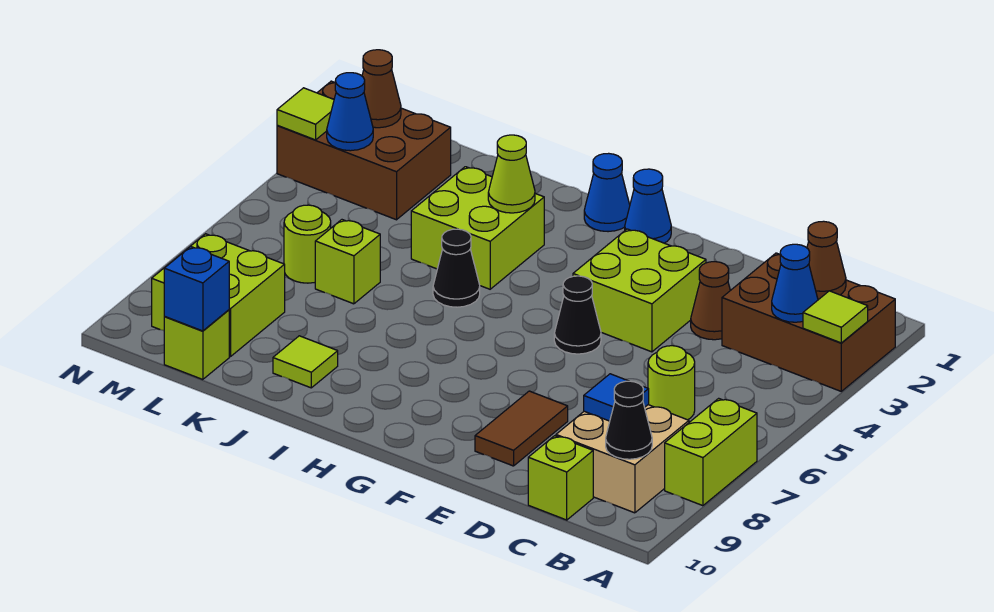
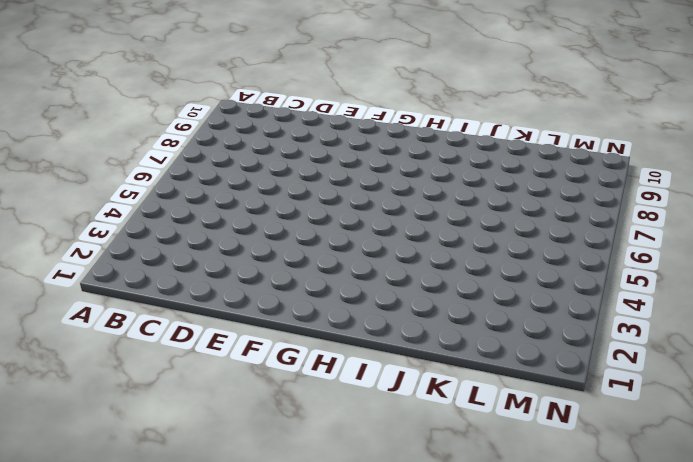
none -> brown brick A2:C3 level 1
none -> lime brick A7:A8 level 1
none -> tan brick B8:C9 level 1

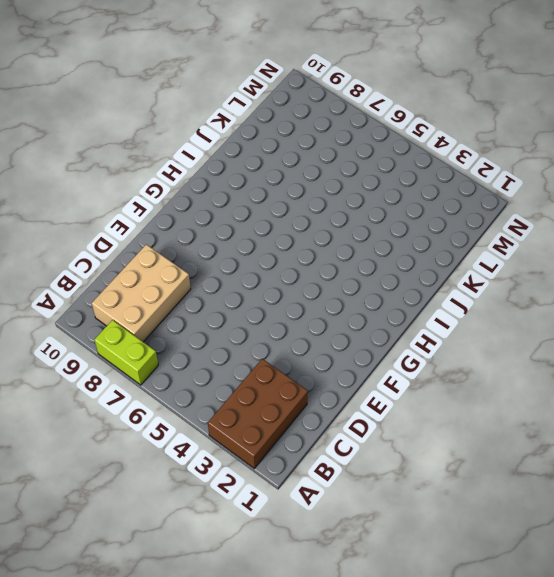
tan brick B8:D9 level 1 -> tan brick B8:C9 level 1
none -> lime round brick C6 level 1
none -> lime brick C10 level 1
none -> brown cone D3 level 1

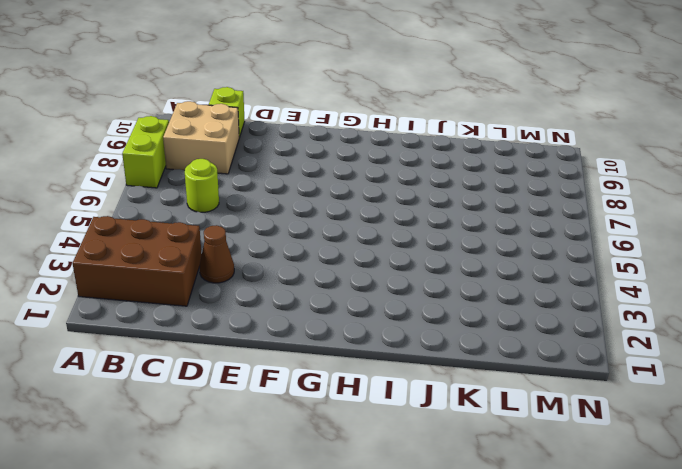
none -> lime brick E3:F4 level 1
none -> brown tile E8:E9 level 1
none -> black cone F5 level 1

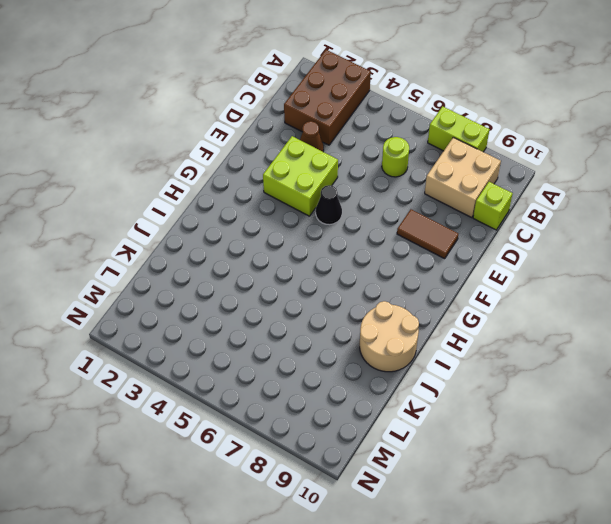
tan round brick I9:J10 level 1 -> lime tile J9 level 1
none -> blue cone G1 level 1
none -> blue cone H1 level 1
none -> lime brick I3:J4 level 1

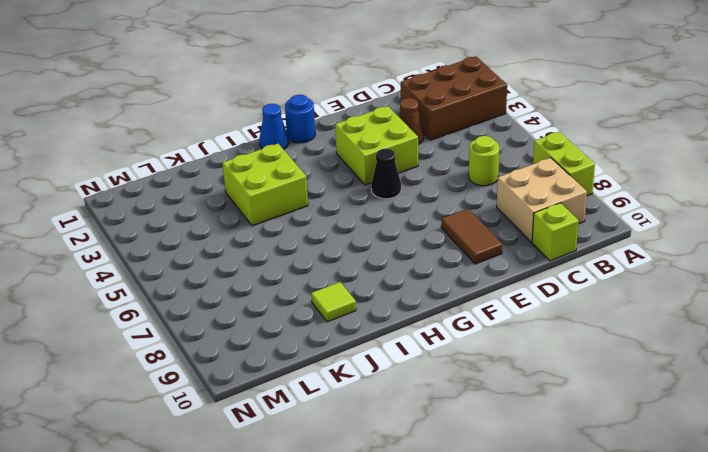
blue round brick G1 level 1 -> blue cone G1 level 1
none -> black cone I5 level 1
none -> lime brick K6 level 1
none -> brown brick L2:N3 level 1

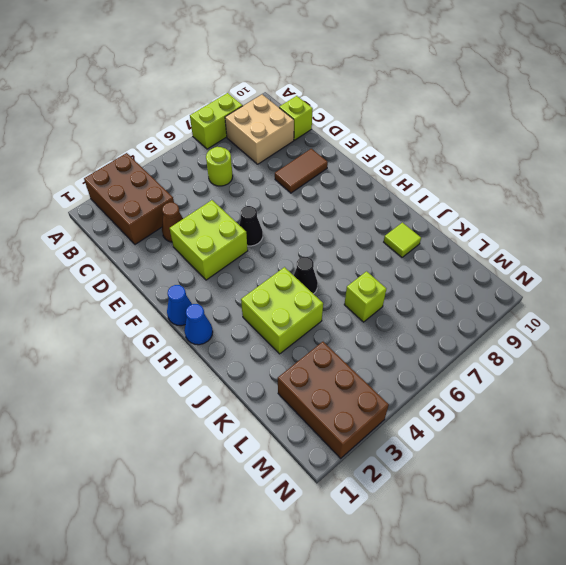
none -> lime round brick L6 level 1
none -> lime brick L8:M9 level 1
none -> lime brick L10 level 1

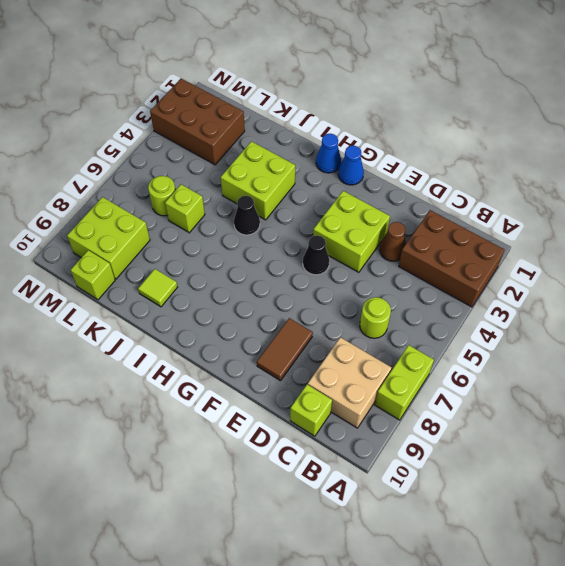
none -> lime tile A3 level 2
none -> brown cone B2 level 2
none -> blue cone B3 level 2

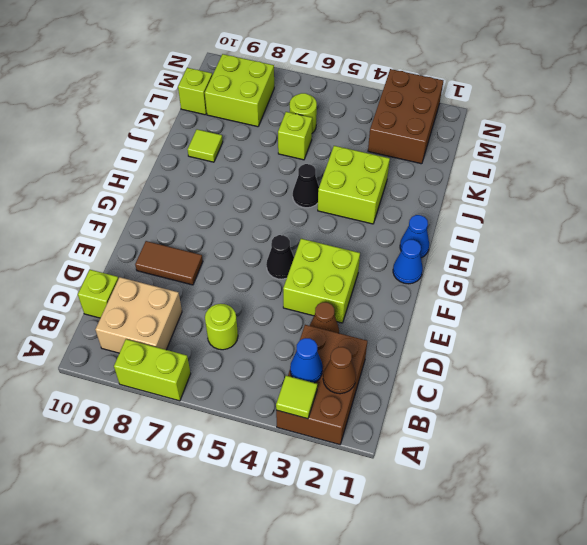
none -> black cone B9 level 2
none -> blue tile C8 level 2
none -> lime cone I3 level 2

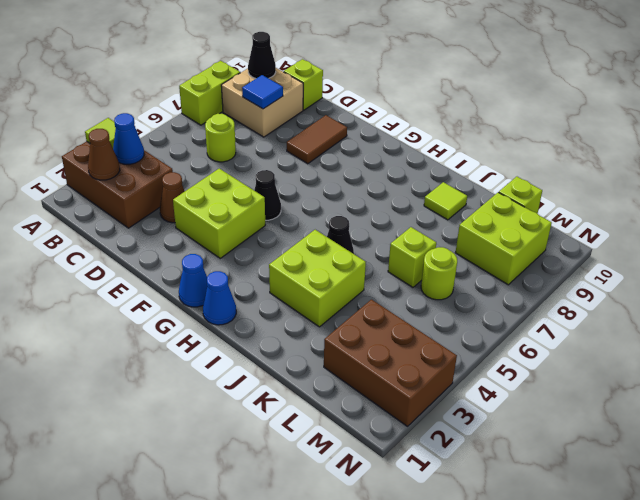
none -> lime cone I3 level 2
none -> blue brick L10 level 2
none -> brown cone M2 level 2

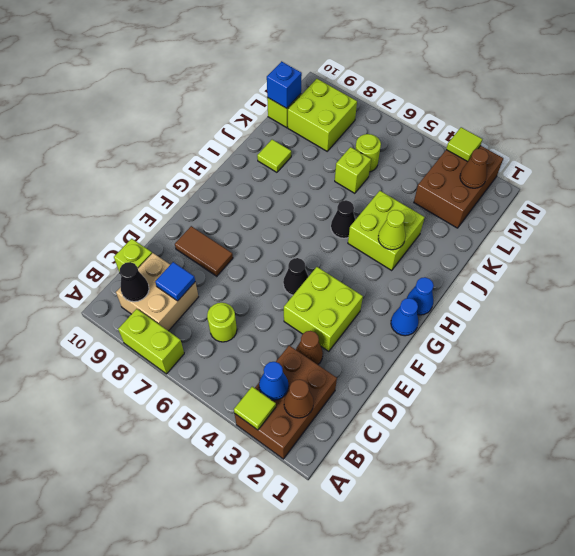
none -> blue cone M3 level 2

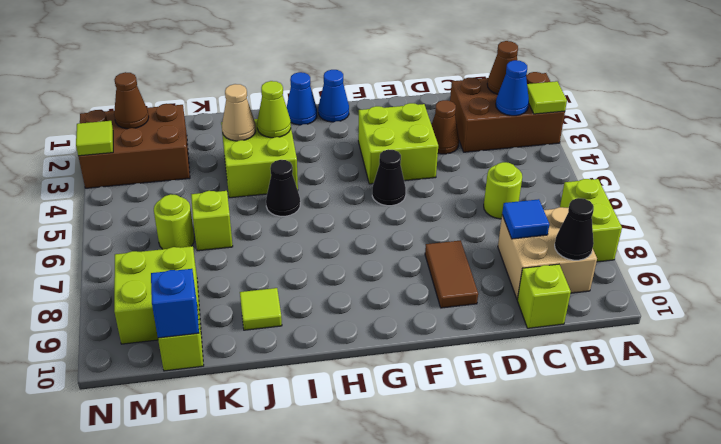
tan cone J3 level 2 -> none
none -> blue cone M3 level 2

